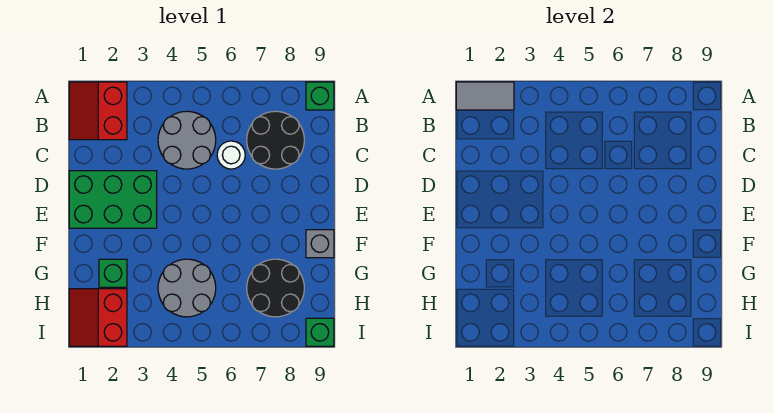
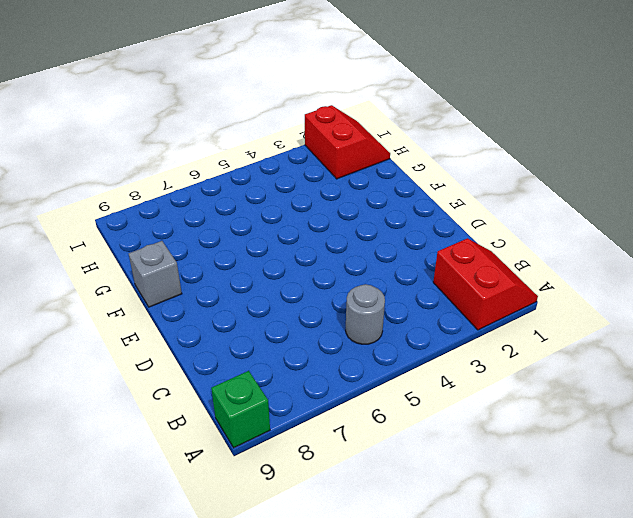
grey round brick B5 level 1 -> grey round brick B4:C5 level 1
none -> black round brick B7:C8 level 1
none -> white round brick C6 level 1
none -> green brick D1:E3 level 1

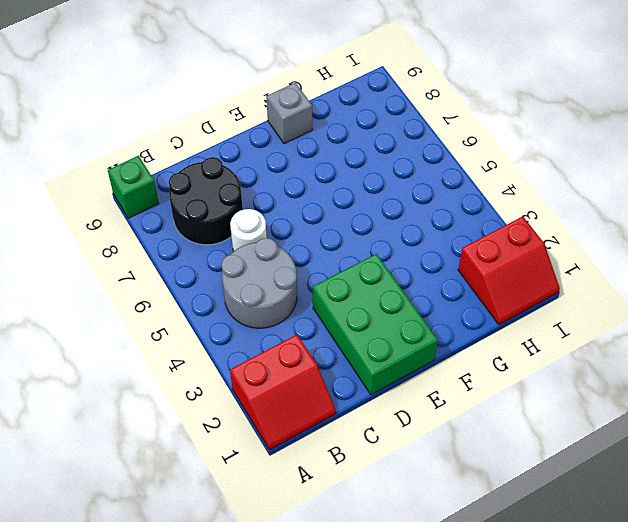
none -> green brick G2 level 1
none -> grey round brick G4:H5 level 1
none -> black round brick G7:H8 level 1

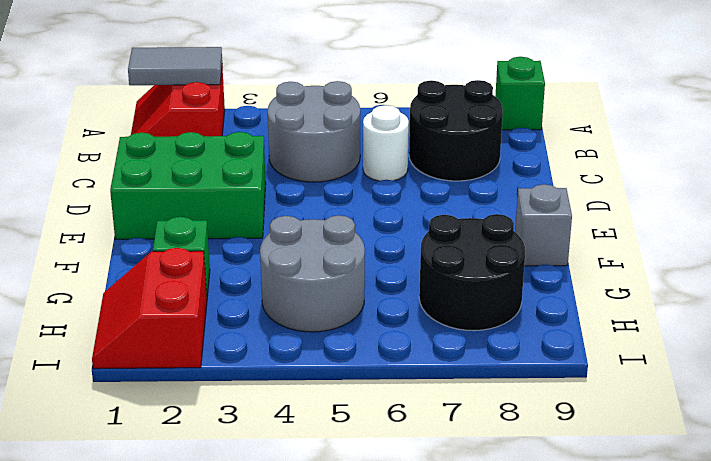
none -> green brick I9 level 1

